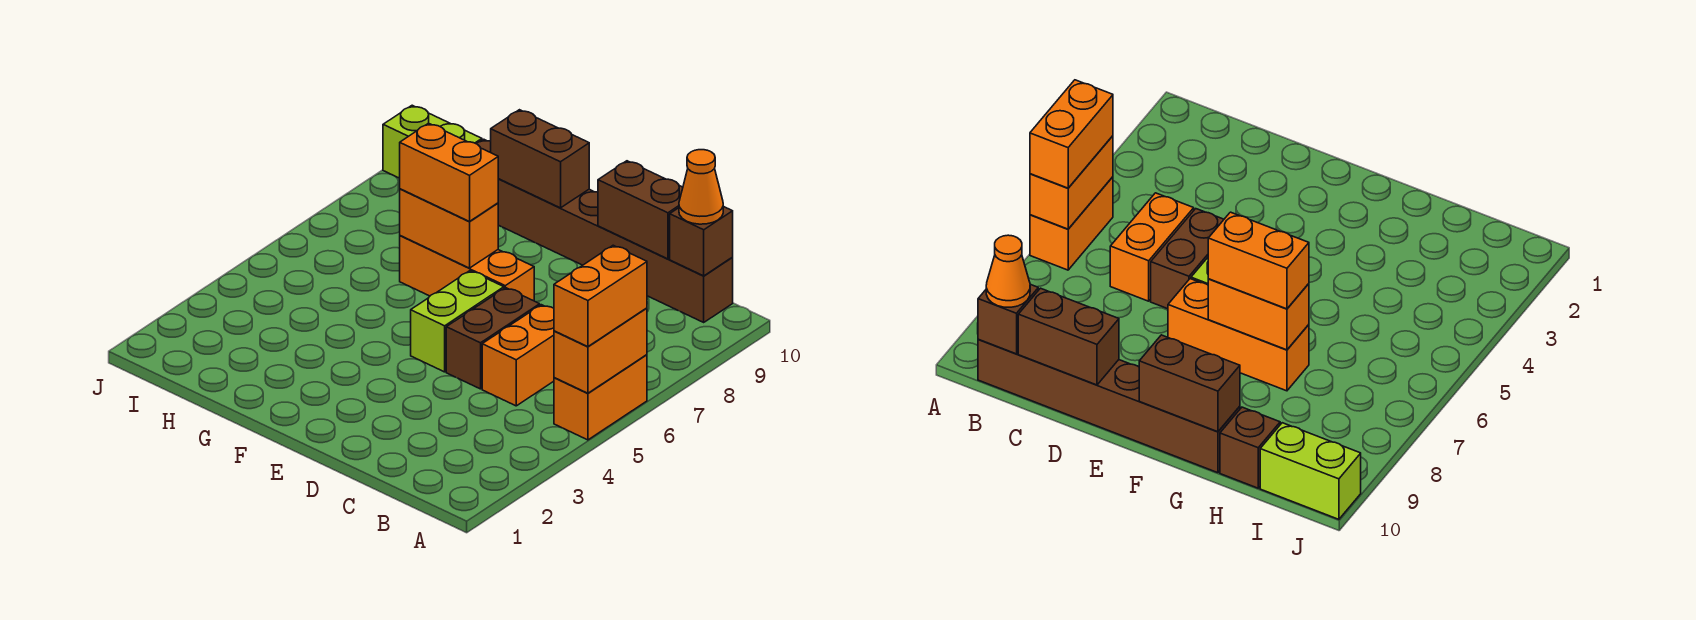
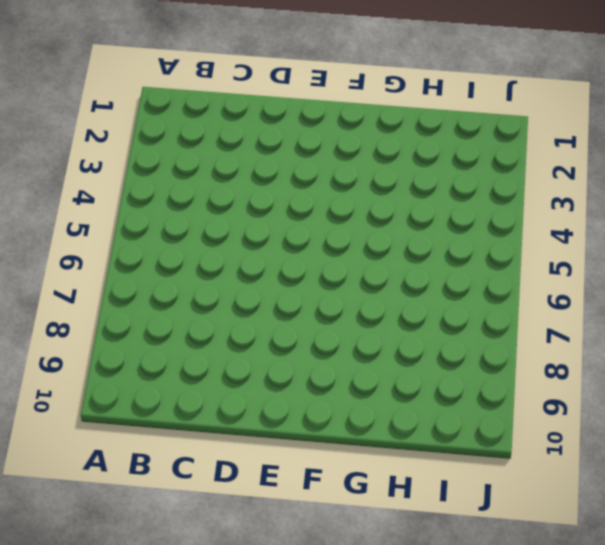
none -> orange brick A5:A6 level 1
none -> brown brick B10:G10 level 1
none -> orange brick C5:C6 level 1

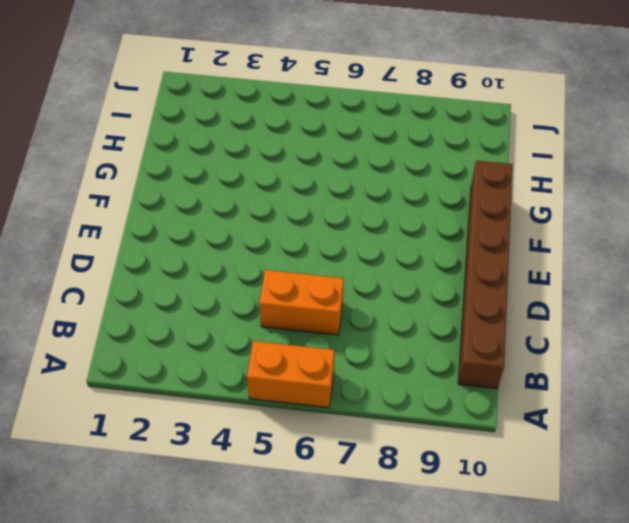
none -> brown brick D5:D6 level 1
none -> lime brick E5:E6 level 1
none -> orange brick E7:G7 level 1

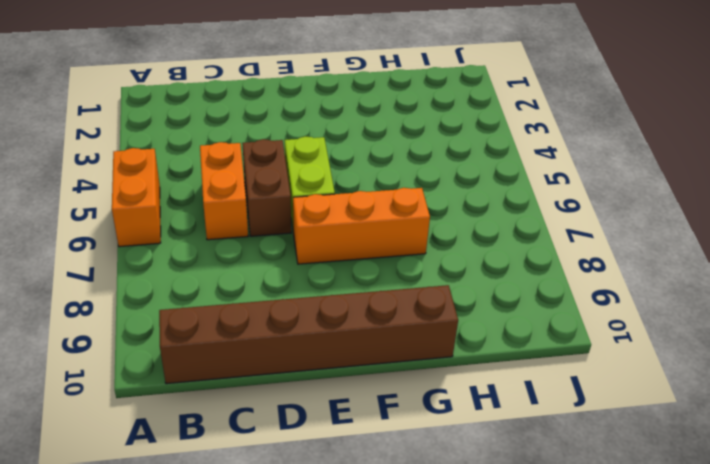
none -> brown brick H10 level 1
none -> lime brick I10:J10 level 1
none -> orange brick A5:A6 level 2

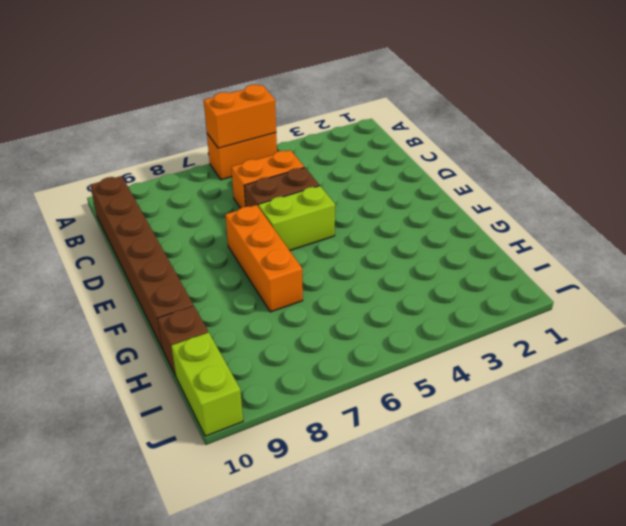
none -> brown brick B10 level 2
none -> brown brick C10:D10 level 2
none -> orange brick F7:G7 level 2

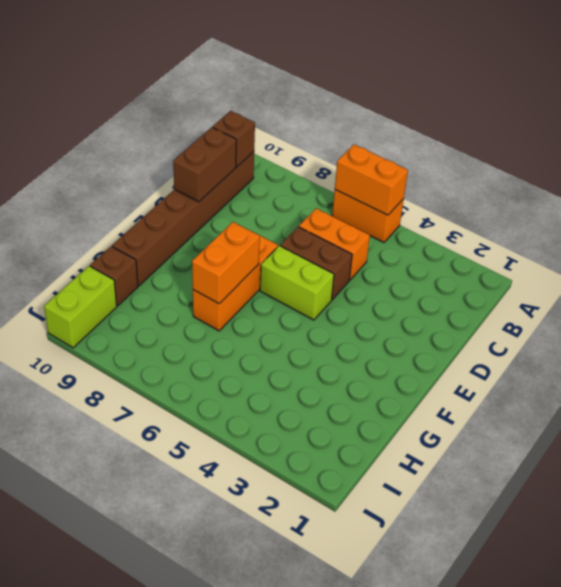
none -> brown brick F10:G10 level 2
none -> orange brick A5:A6 level 3
none -> orange cone B10 level 3

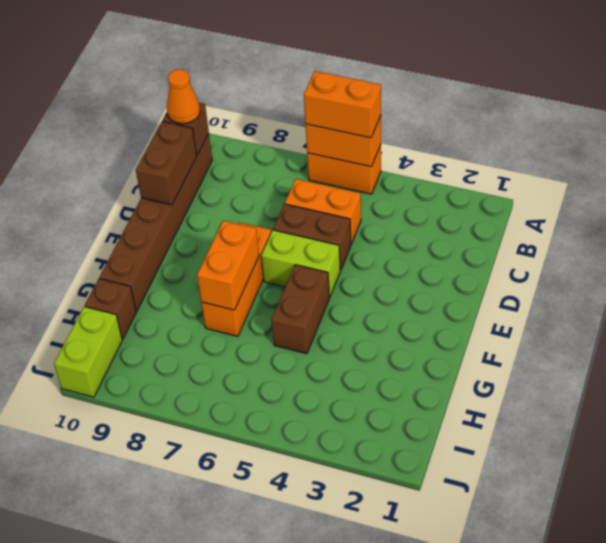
brown brick F5:G5 level 1 -> brown brick F10:G10 level 2
none -> orange brick F7:G7 level 3

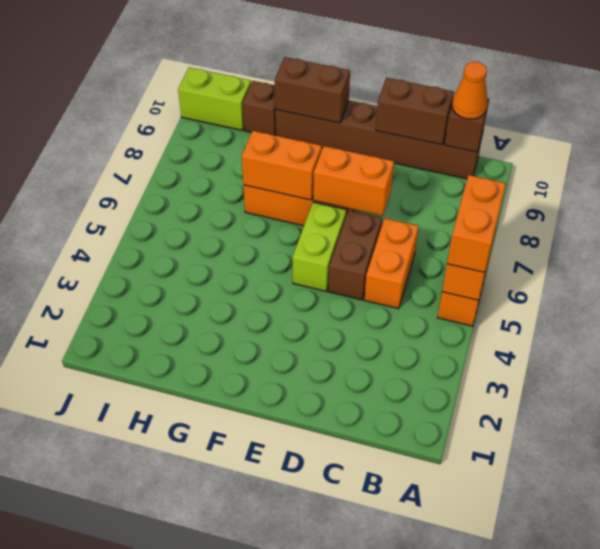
orange brick D7:E7 level 2 -> orange brick F7:G7 level 3

